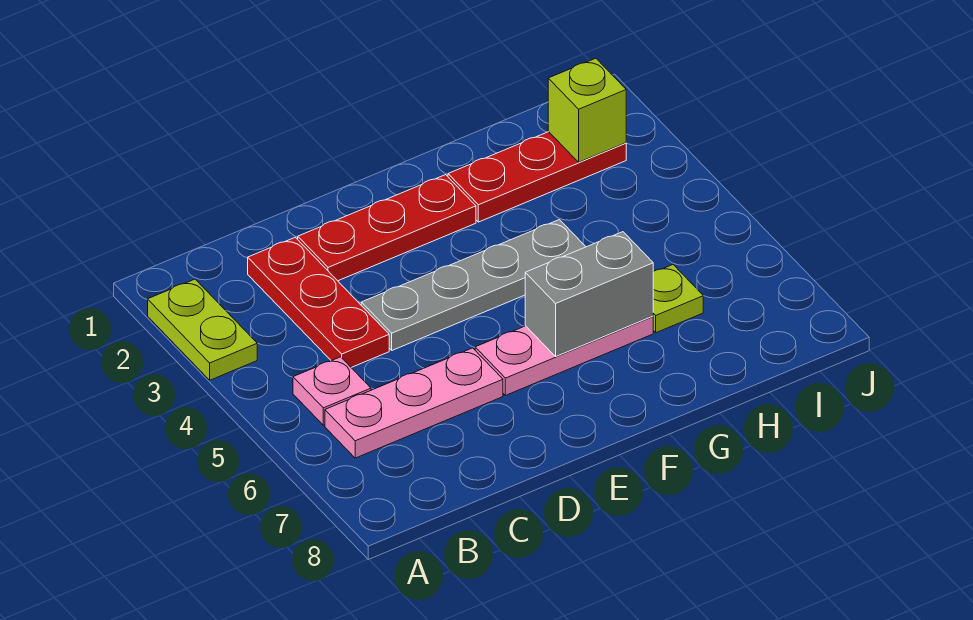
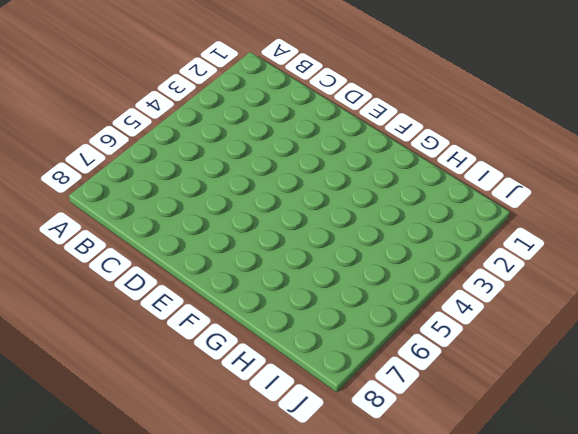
none -> lime plate A2:A3 level 1
none -> pink plate B5 level 1

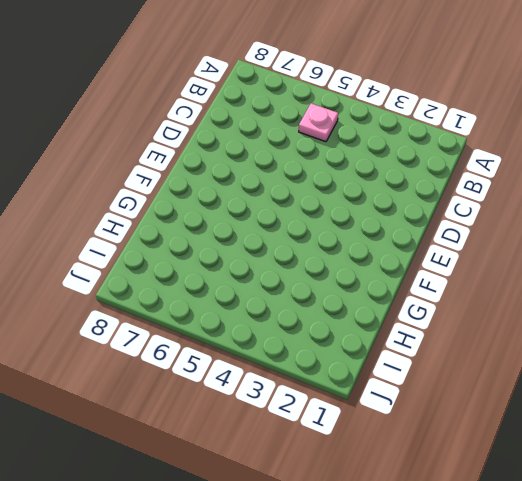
none -> lime plate A2:A3 level 1
none -> pink plate B6:D6 level 1

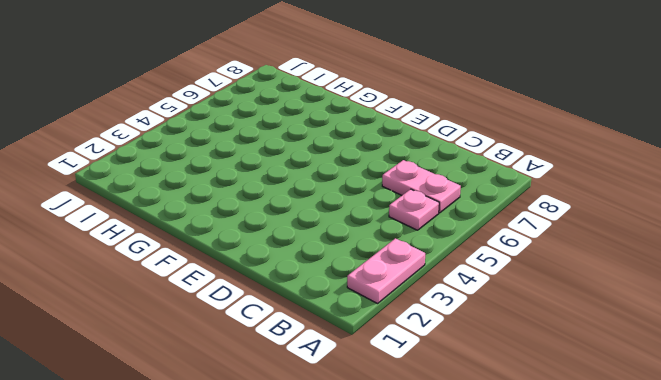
pink plate A2:A3 level 1 -> lime plate A2:A3 level 1
pink plate B6:C6 level 1 -> pink plate B6:D6 level 1
none -> red plate C2:C4 level 1
none -> red plate D2:F2 level 1

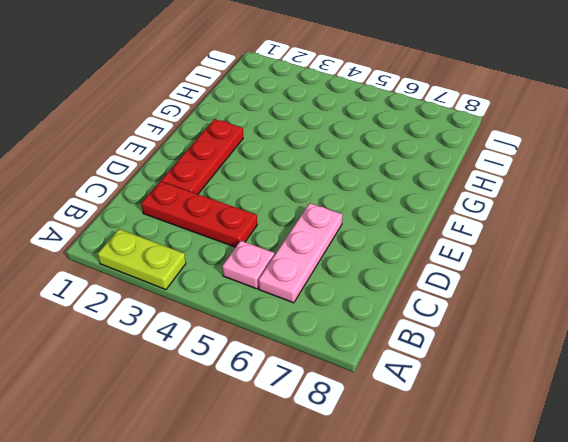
none -> grey plate D4:G4 level 1
none -> pink plate E6:G6 level 1

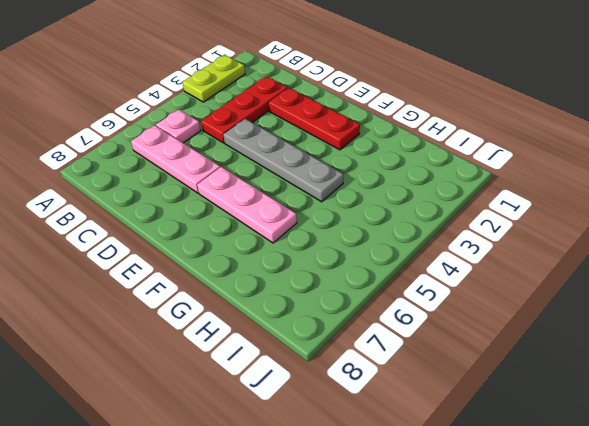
none -> red plate G2:I2 level 1
none -> lime plate H6 level 1

